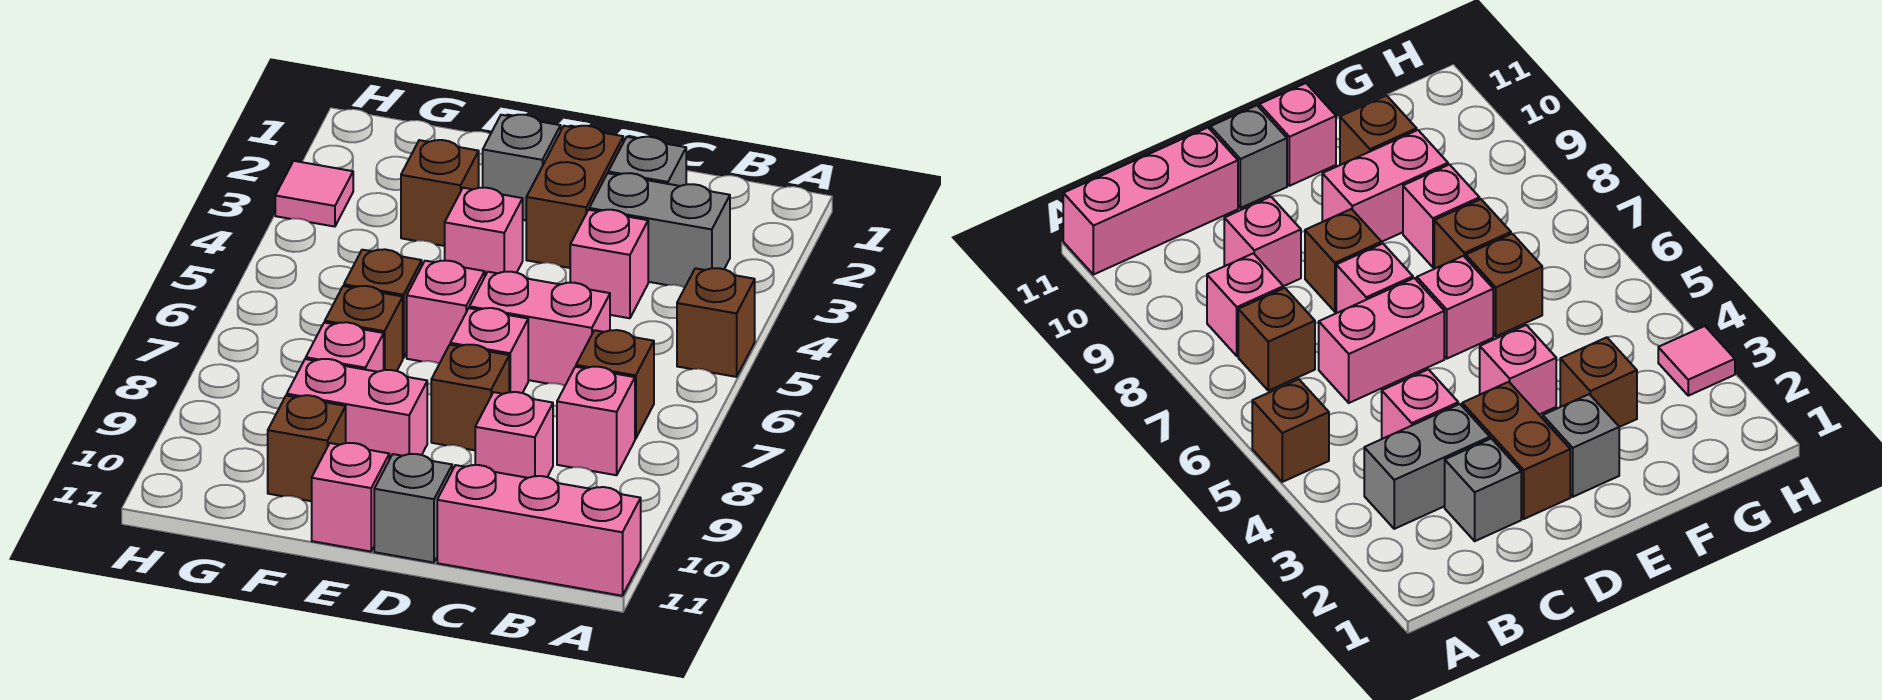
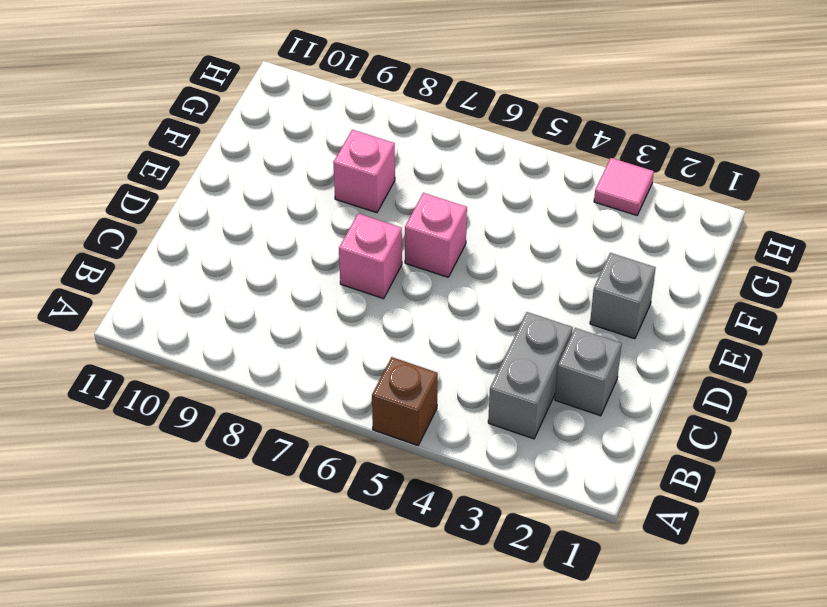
none -> pink brick A11:C11 level 1
none -> brown brick B7 level 1
none -> pink brick B8 level 1

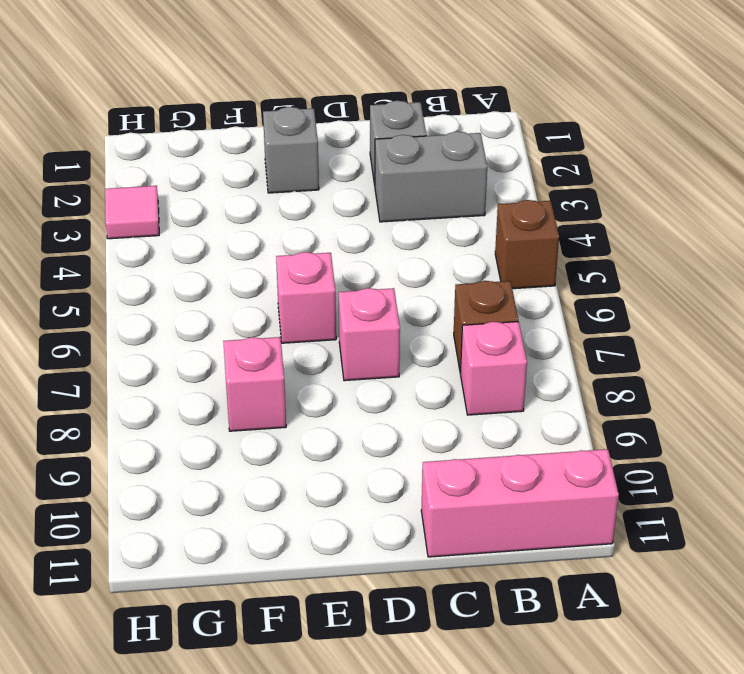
none -> pink brick C4 level 1
none -> pink brick C6:D6 level 1
none -> pink brick C9 level 1

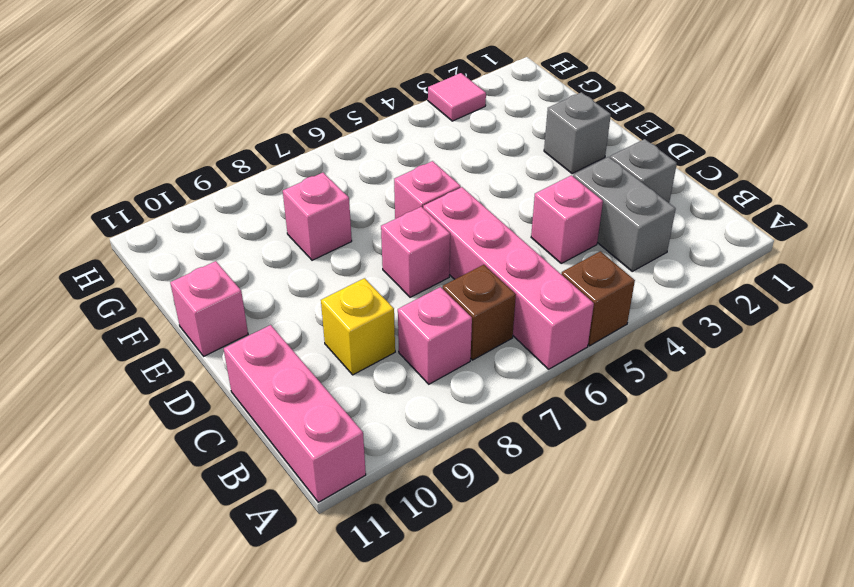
pink brick A6:D6 level 1 -> pink brick C6:D6 level 1
yellow brick C9 level 1 -> pink brick C9 level 1
none -> brown brick D2:D3 level 1
none -> brown brick D8 level 1
none -> grey brick D11 level 1

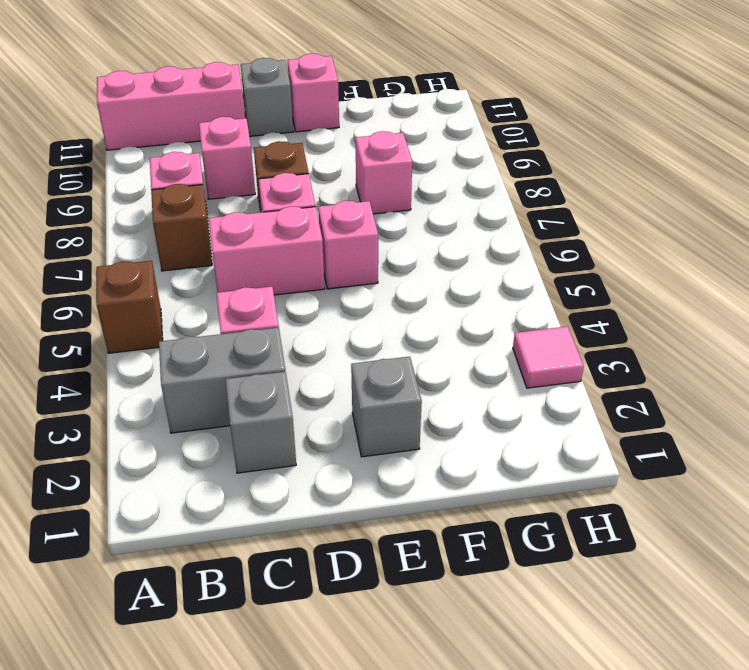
none -> brown brick D2:D3 level 1
none -> pink brick E4 level 1
none -> pink brick E9:F9 level 1

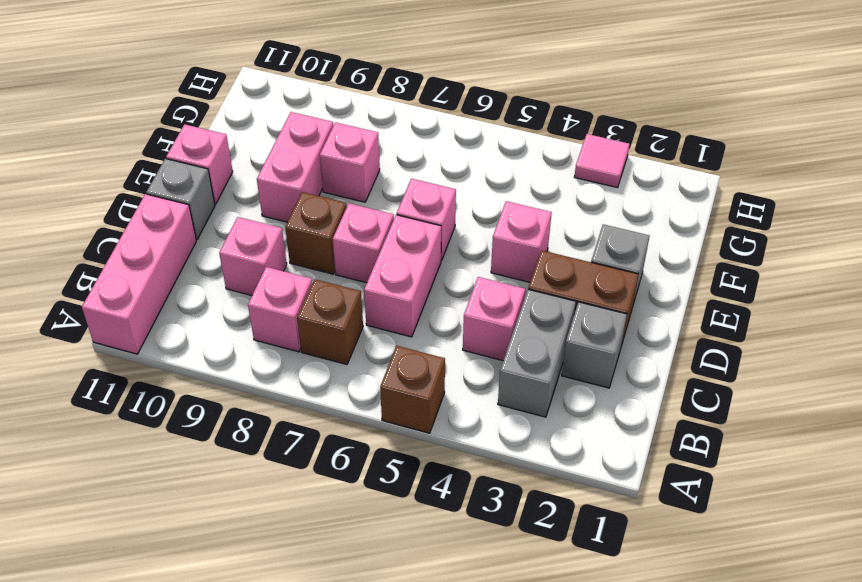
none -> brown brick F3 level 1
none -> brown brick F6 level 1
none -> brown brick F7 level 1

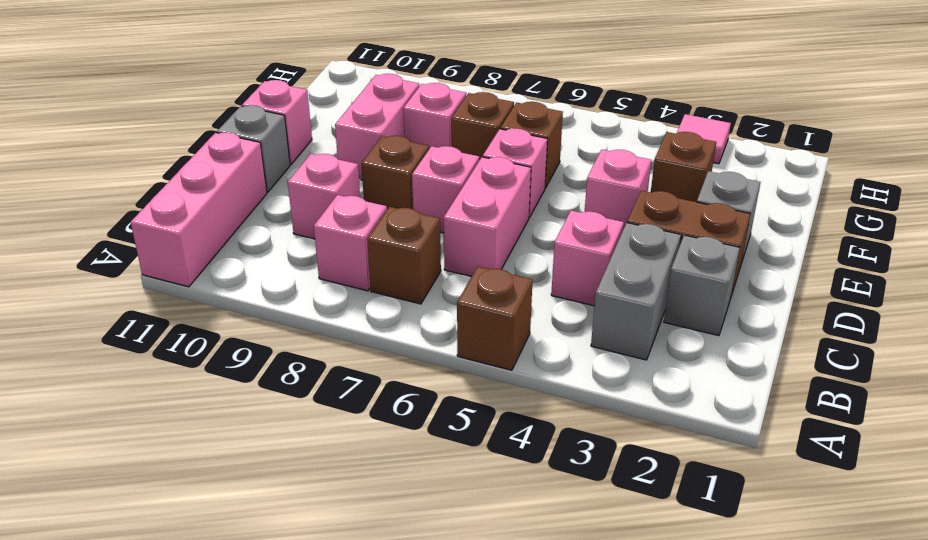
none -> brown brick F10 level 1

